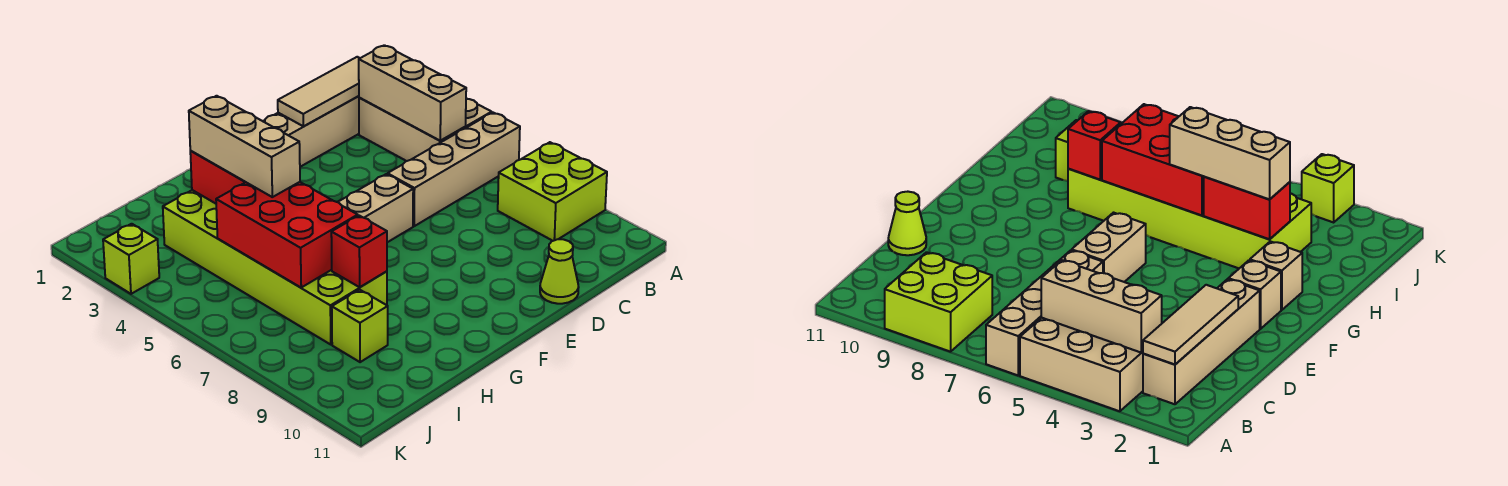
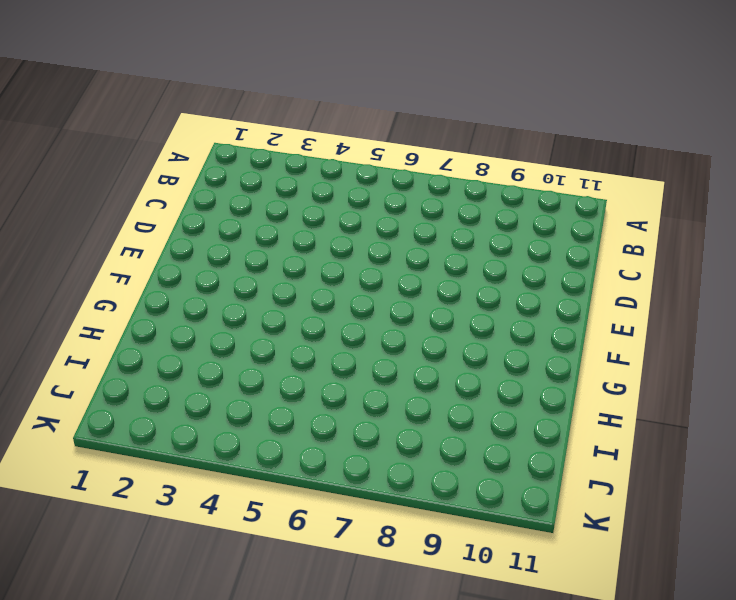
none -> tan brick A3:B5 level 1
none -> tan brick A6:D6 level 1
none -> lime brick A8:B9 level 1

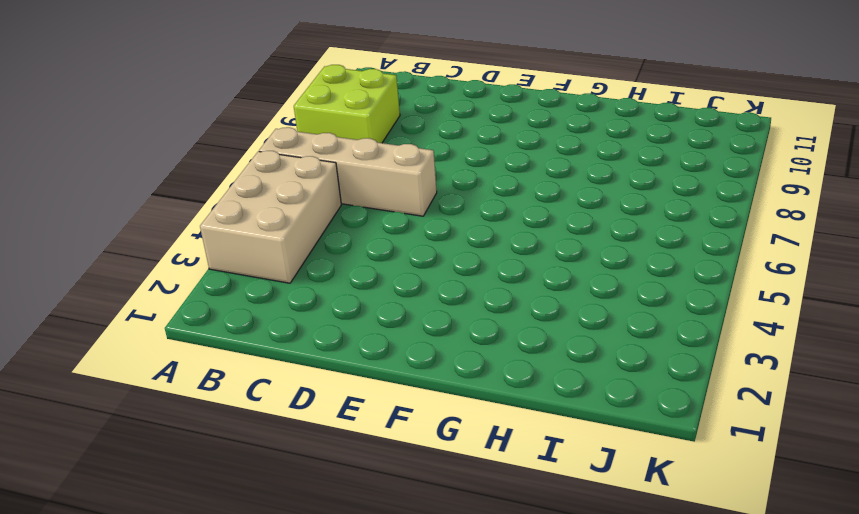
none -> tan brick B2:E2 level 1
none -> lime cone D11 level 1
none -> tan brick E6:F6 level 1

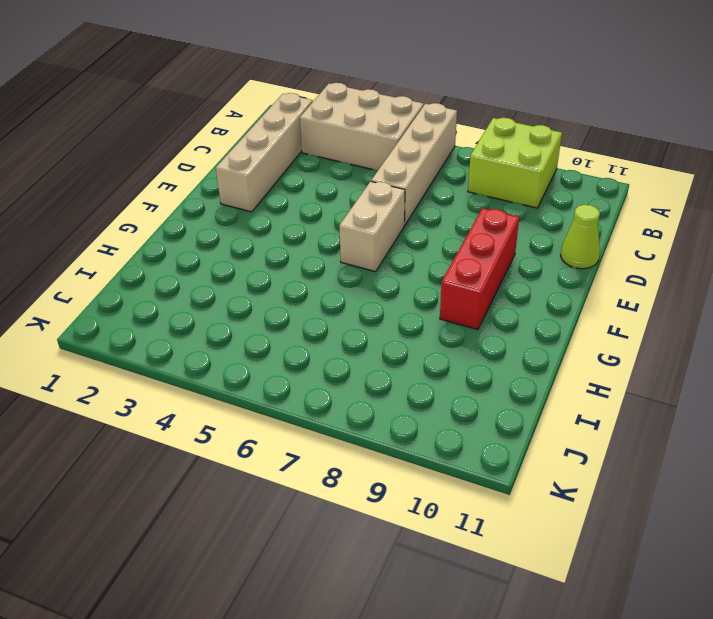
red brick E9:G9 level 1 -> none
none -> tan brick F2 level 1
none -> tan brick G2 level 1
none -> lime brick H3:I8 level 1

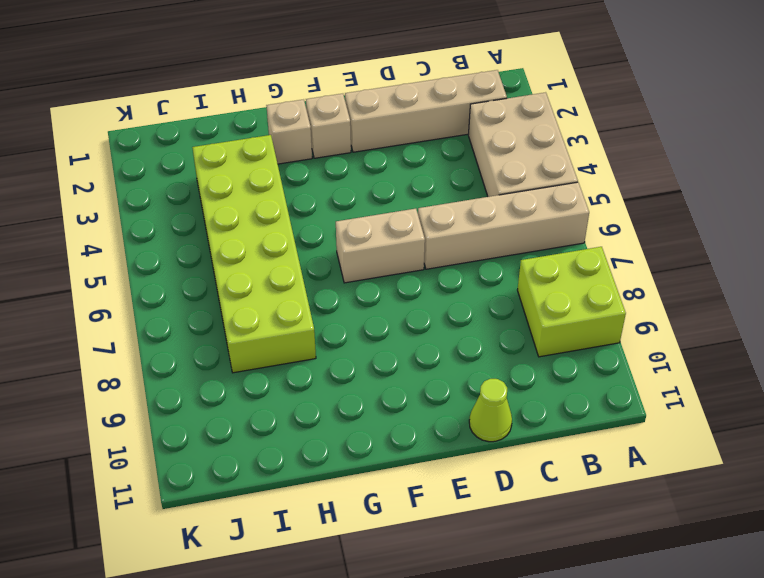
none -> lime brick I9 level 1
none -> lime brick K3 level 1
none -> tan tile B2:D2 level 2

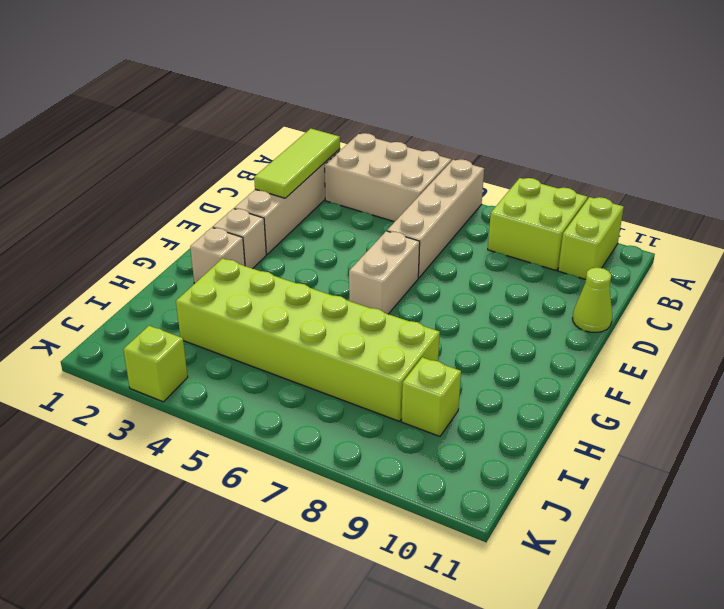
lime brick A10:B10 level 1 -> none
lime tile B2:D2 level 2 -> tan tile B2:D2 level 2
none -> tan brick B3:B5 level 2
none -> red brick H3:H4 level 2
none -> red brick H5:I7 level 2

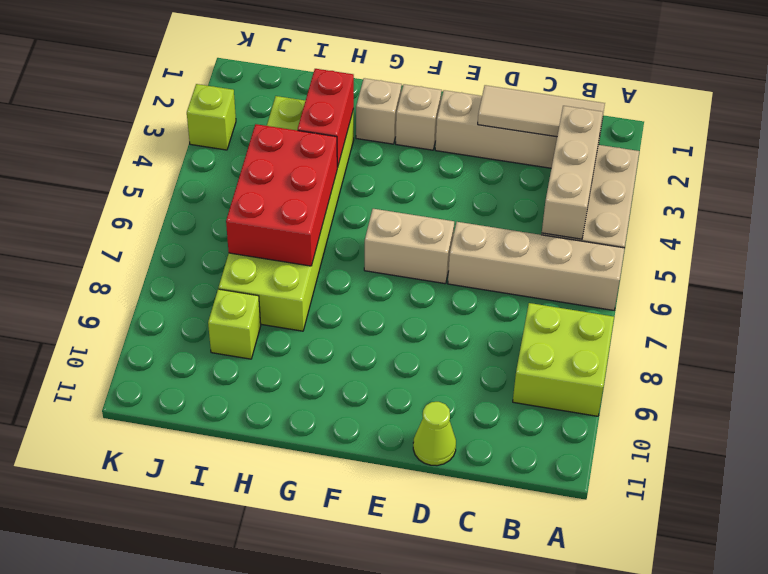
none -> red brick H8 level 2
none -> tan brick H3:H5 level 3

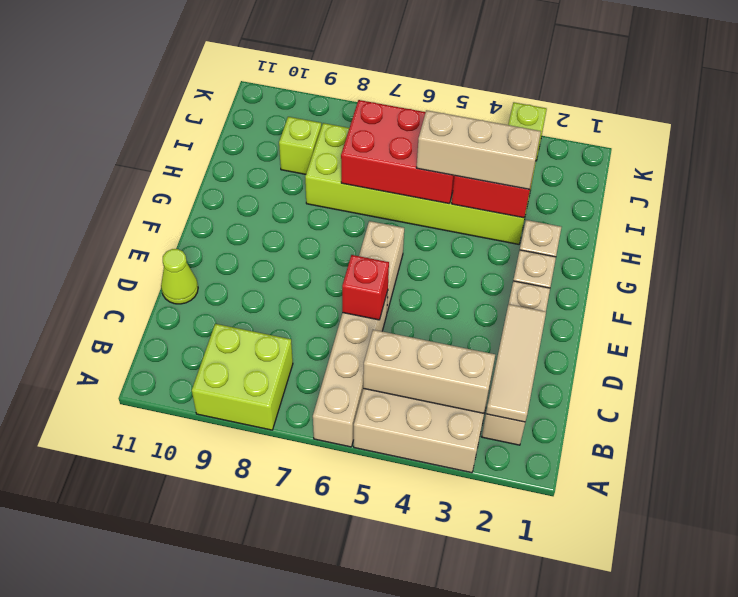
red brick D6 level 2 -> red brick H8 level 2

